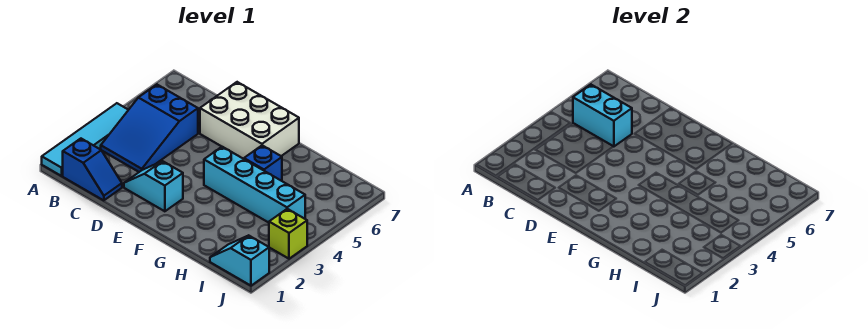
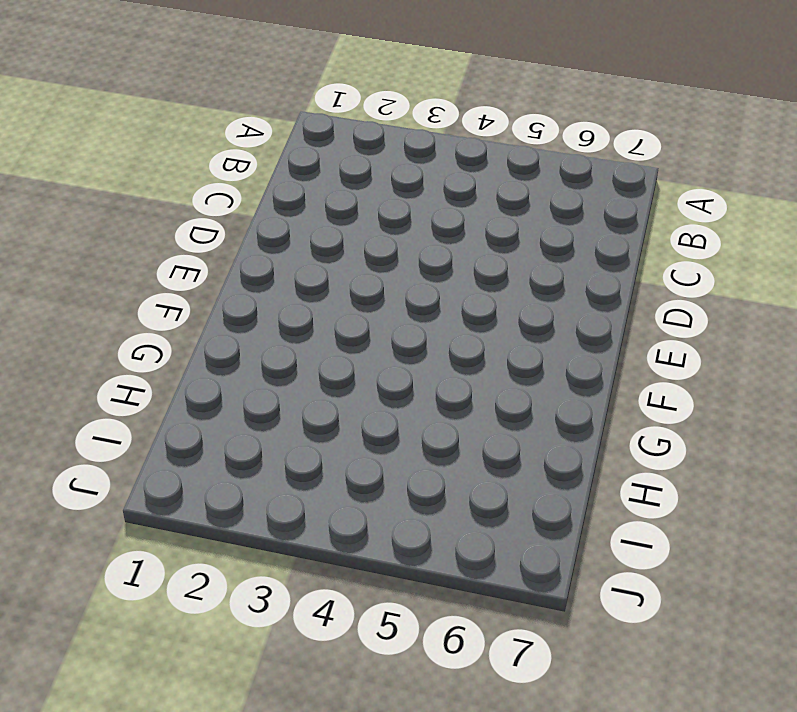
none -> cyan tile A1:A4 level 1
none -> blue slope B1:C1 level 1 top B

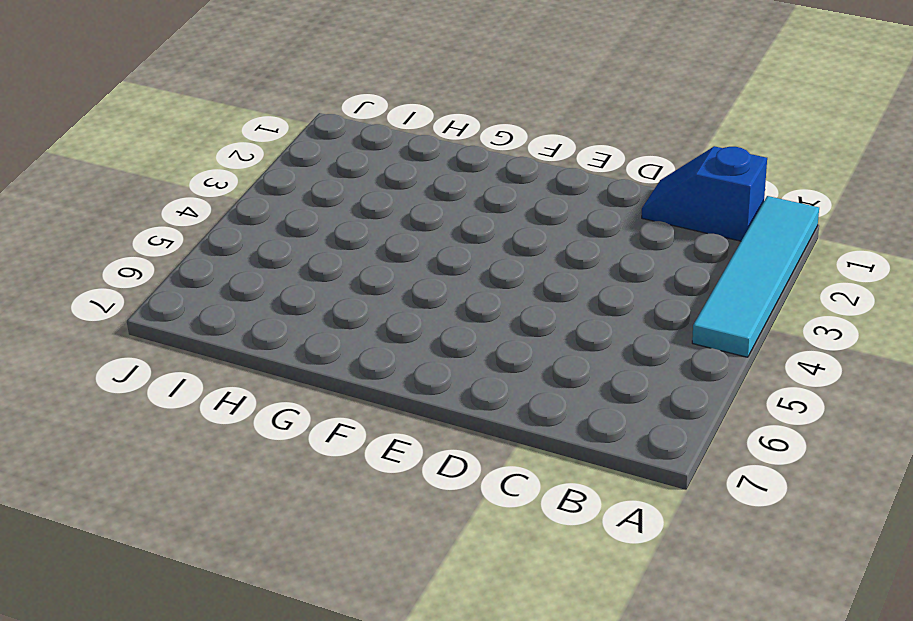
none -> blue slope B3:C5 level 1 top 5
none -> cyan slope D2:E2 level 1 top E

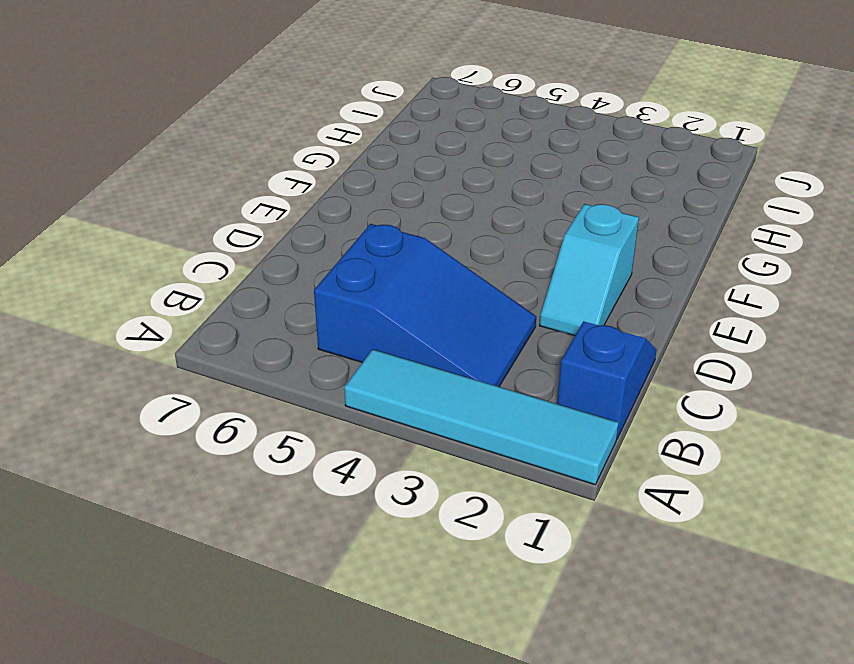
none -> white brick D6:F7 level 1
none -> cyan brick F4:I4 level 1

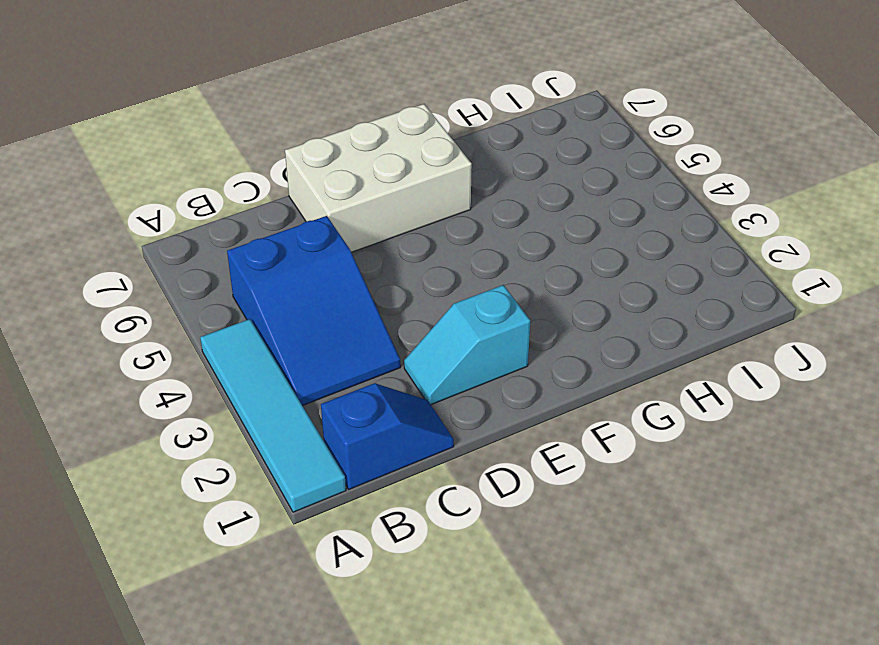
none -> cyan brick F4:I4 level 1
none -> blue brick G5 level 1

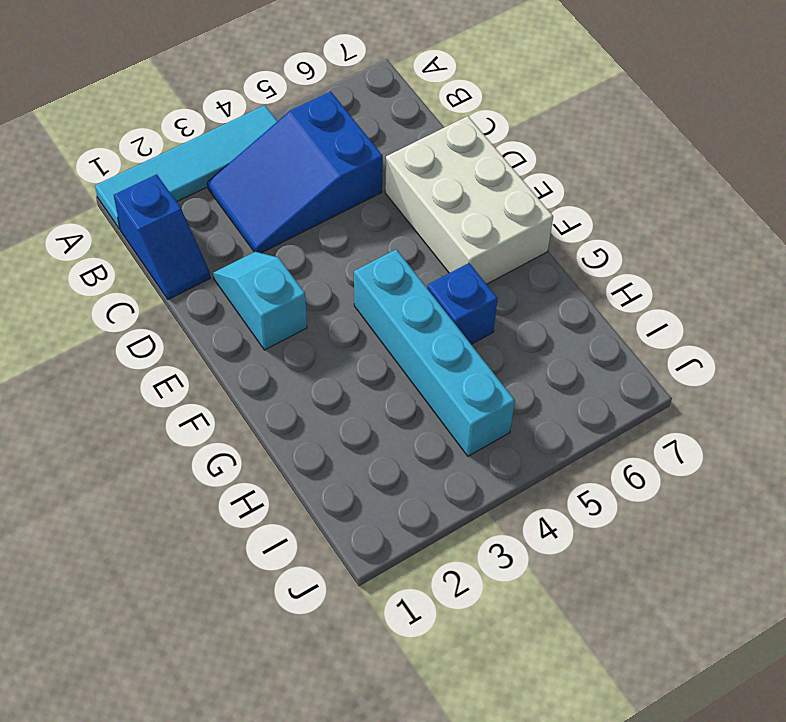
none -> cyan slope I1:J1 level 1 top J
none -> lime brick J3 level 1

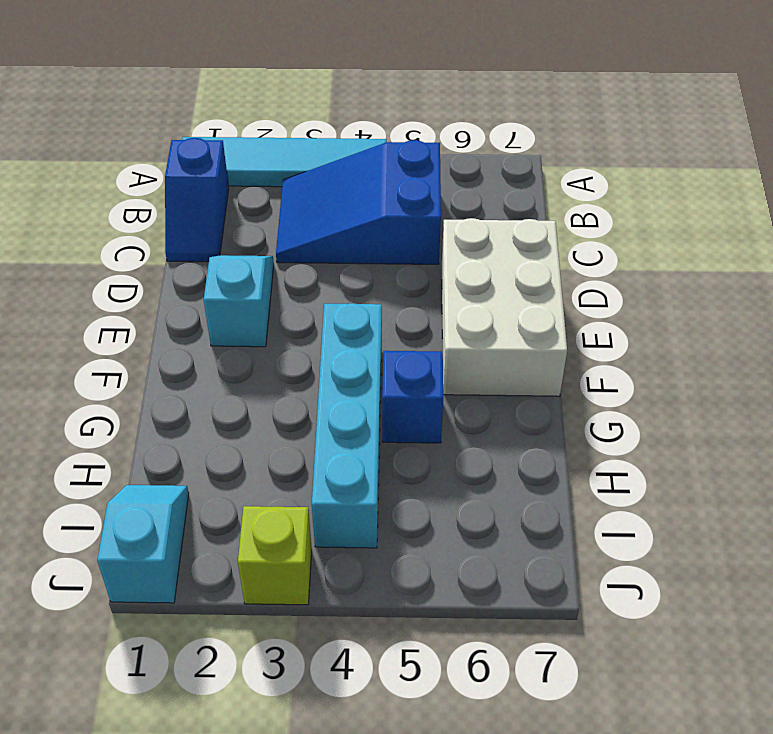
none -> cyan brick B5:C5 level 2

